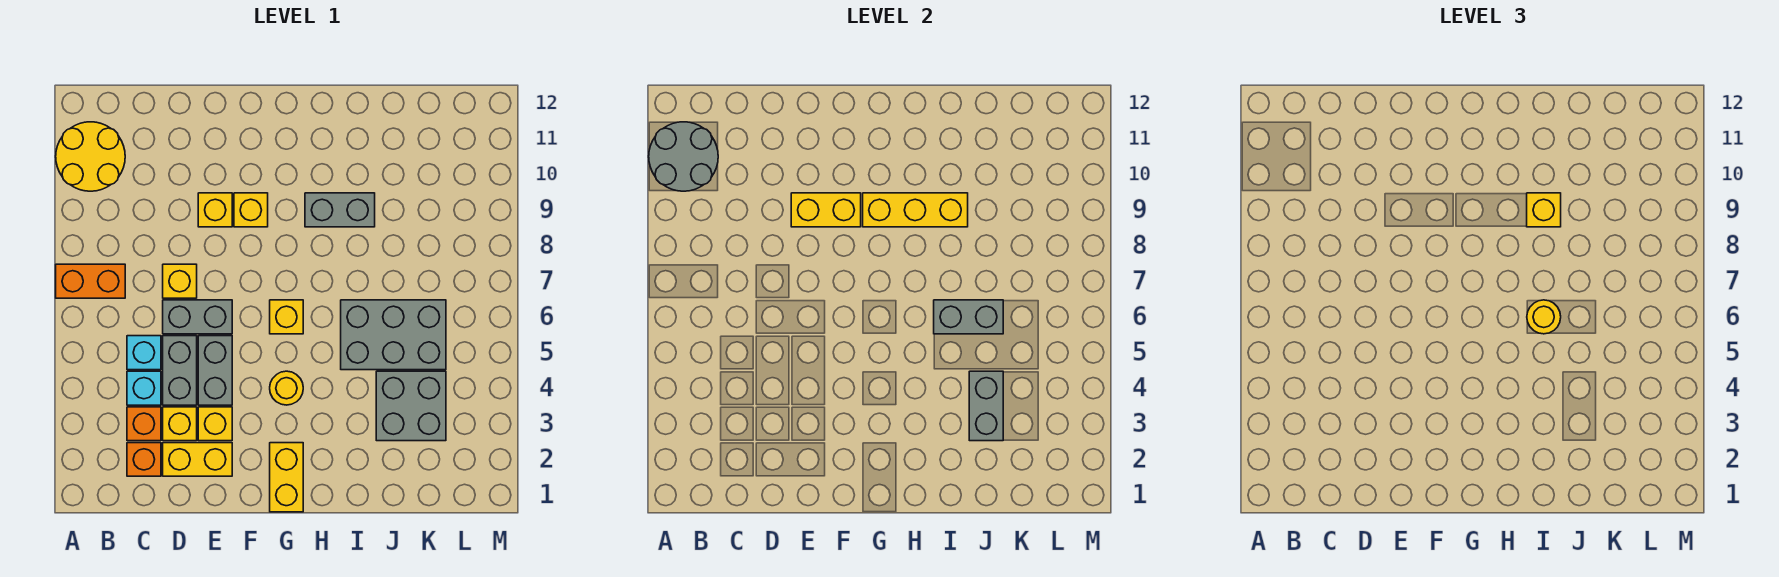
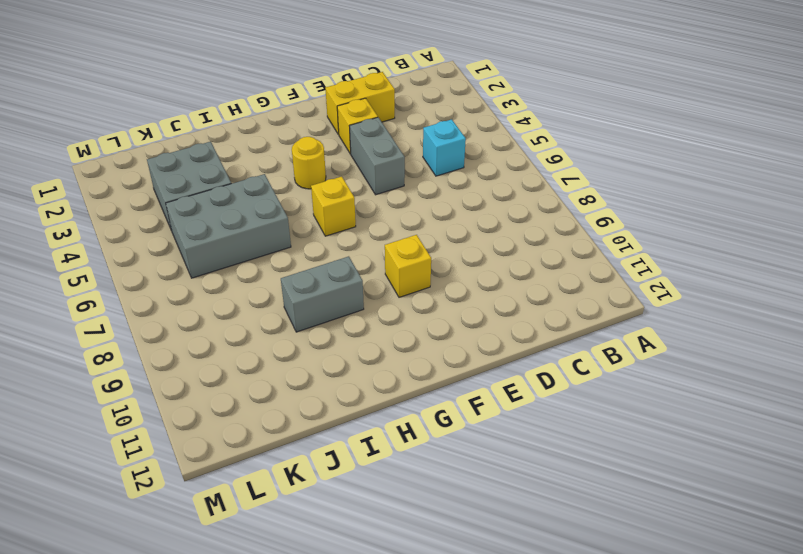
none -> orange brick A7:B7 level 1
none -> yellow round brick A10:B11 level 1
none -> orange brick C2 level 1

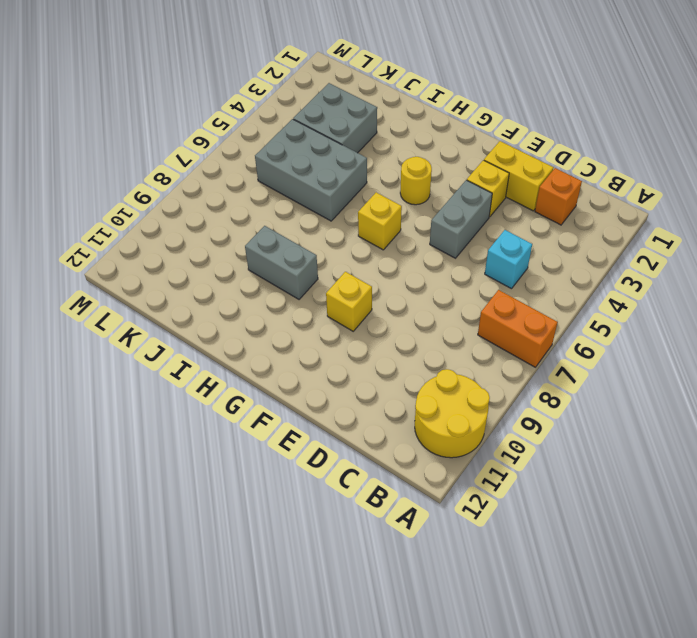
none -> orange brick C3 level 1
none -> cyan brick C4 level 1
none -> yellow brick D3 level 1

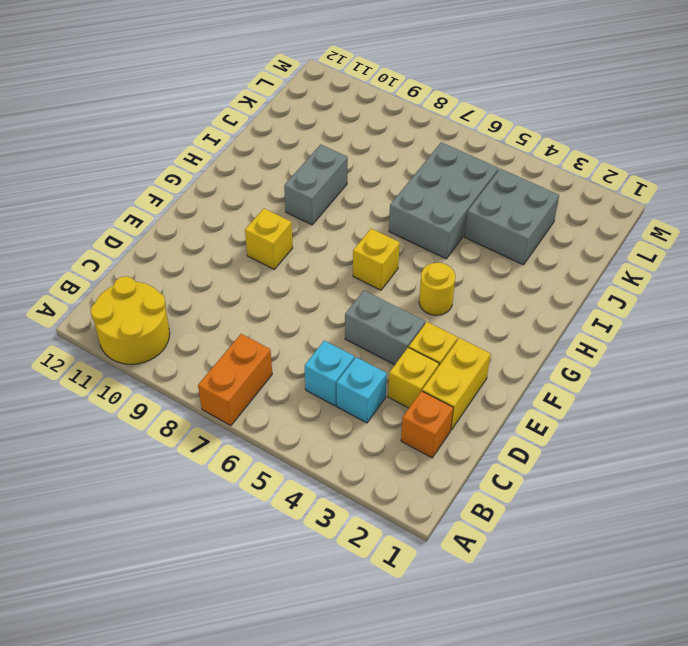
none -> orange brick C3 level 1
none -> grey brick D4:D5 level 1
none -> grey brick D6:E6 level 1

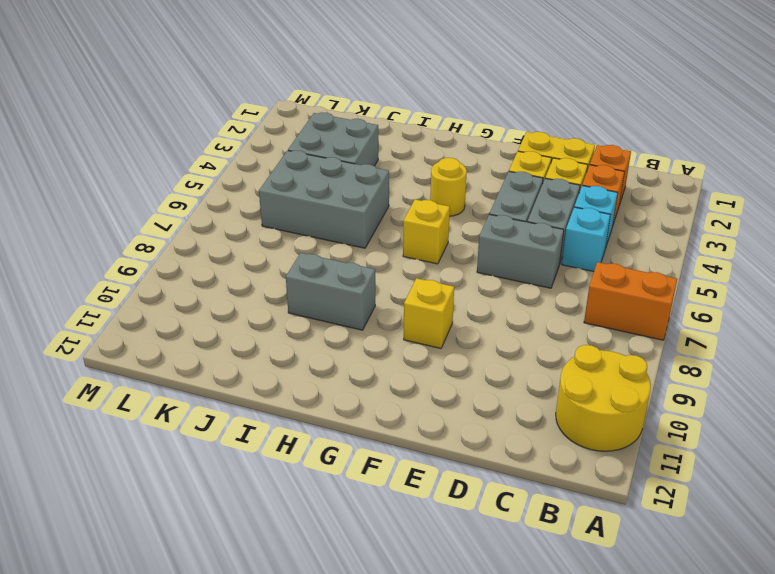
none -> yellow brick D7 level 1
none -> yellow brick E9 level 1
none -> yellow brick G1:G2 level 1

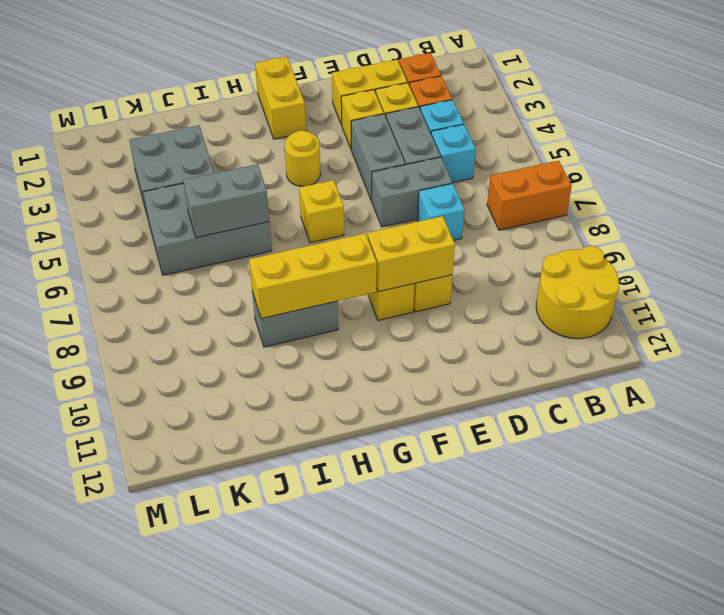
cyan brick D7 level 1 -> yellow brick D7 level 1
none -> grey round brick A10:B11 level 2
none -> grey brick J3:J4 level 2
none -> yellow round brick I6 level 3

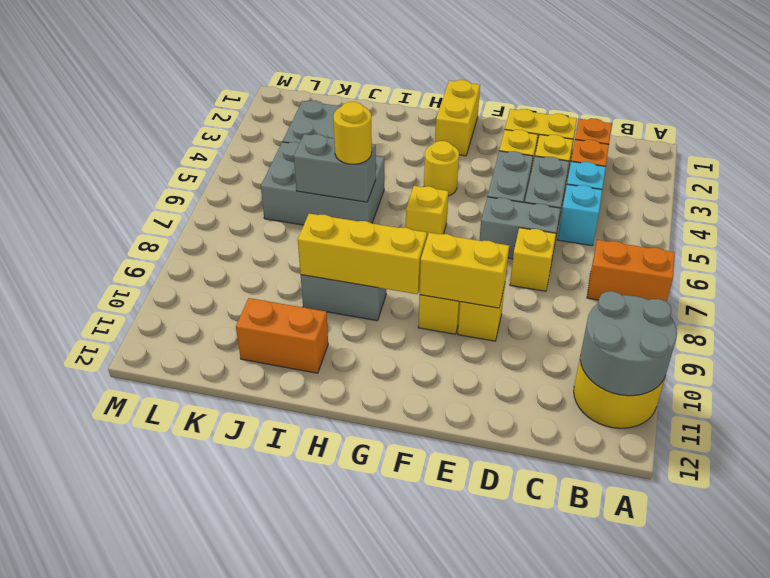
orange brick I11:J11 level 1 -> none
none -> grey brick J3:J4 level 2
none -> yellow brick I9 level 3

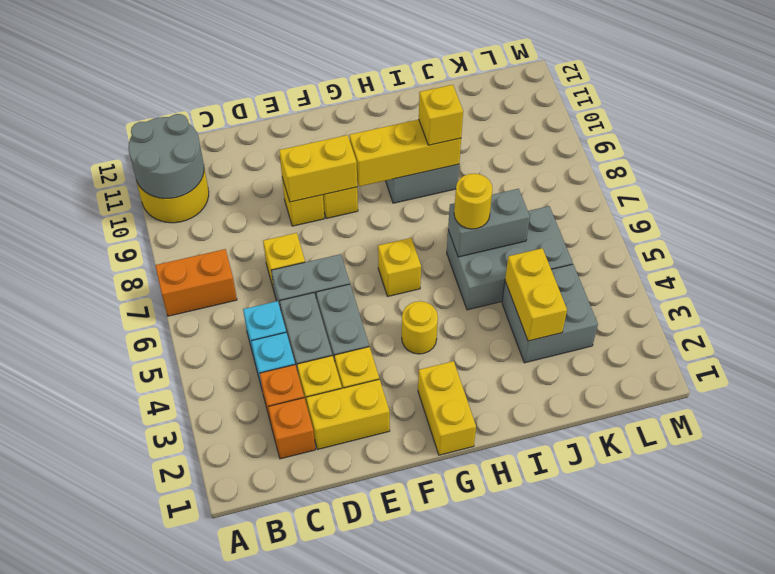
yellow brick J3:J4 level 2 -> grey brick J3:J4 level 2

